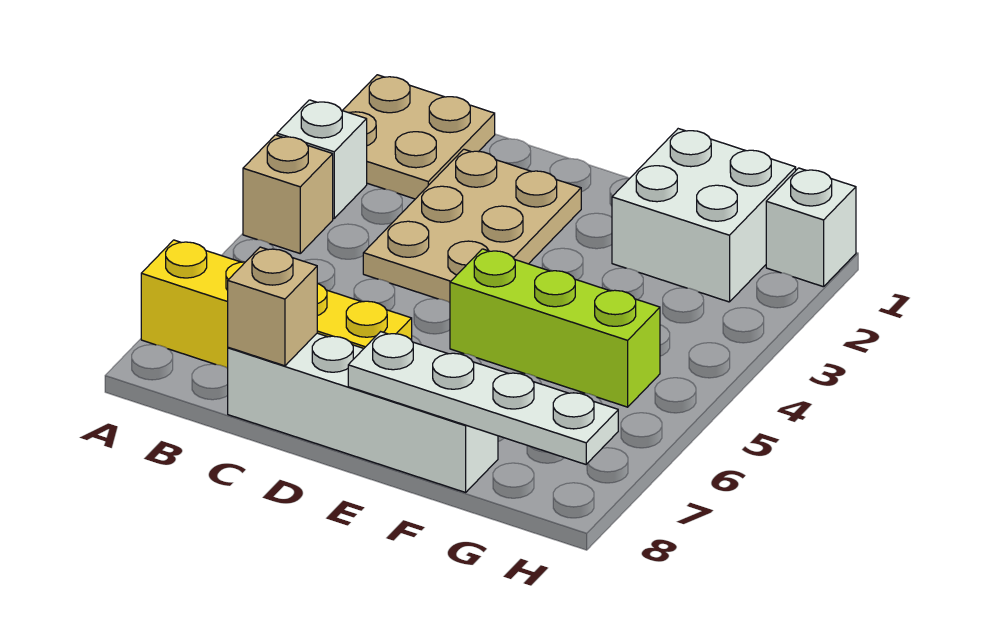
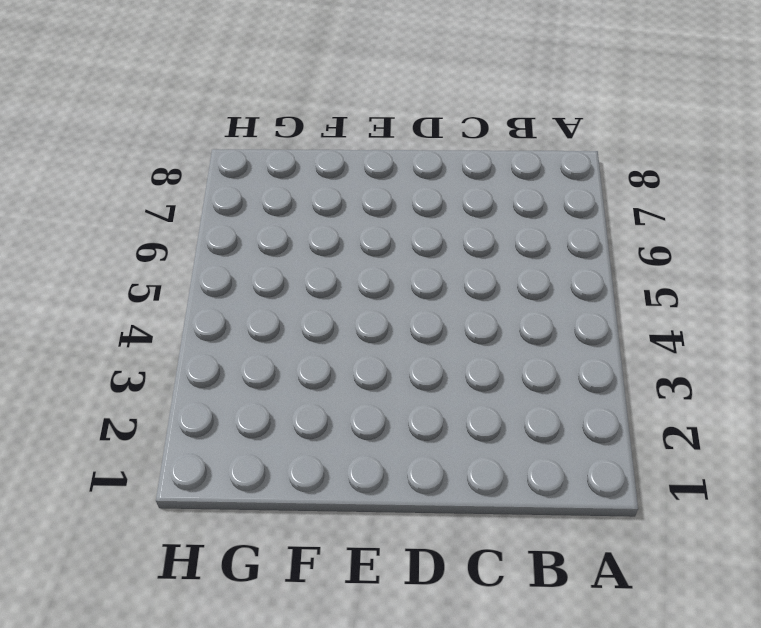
none -> tan plate A1:B2 level 1
none -> white brick A3 level 1

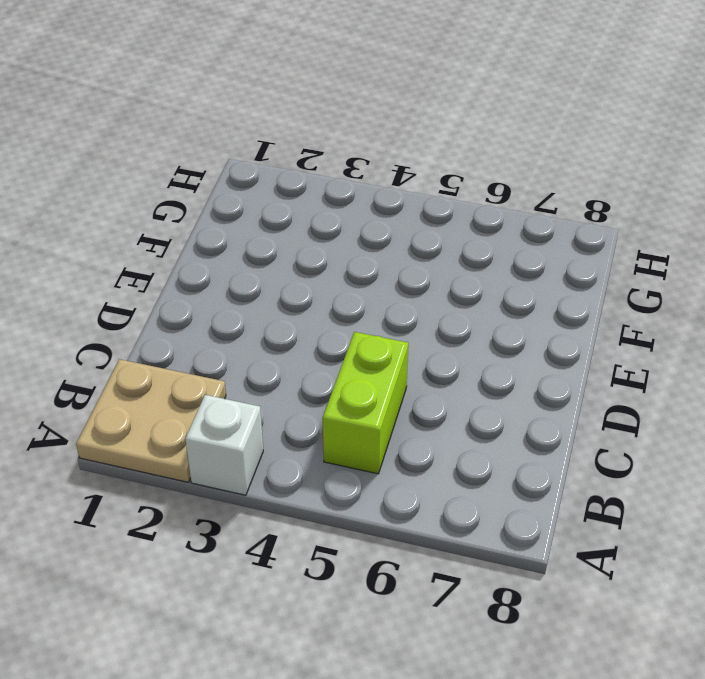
lime brick B5:C5 level 1 -> none
none -> tan brick A4 level 1
none -> yellow brick A7:D7 level 1

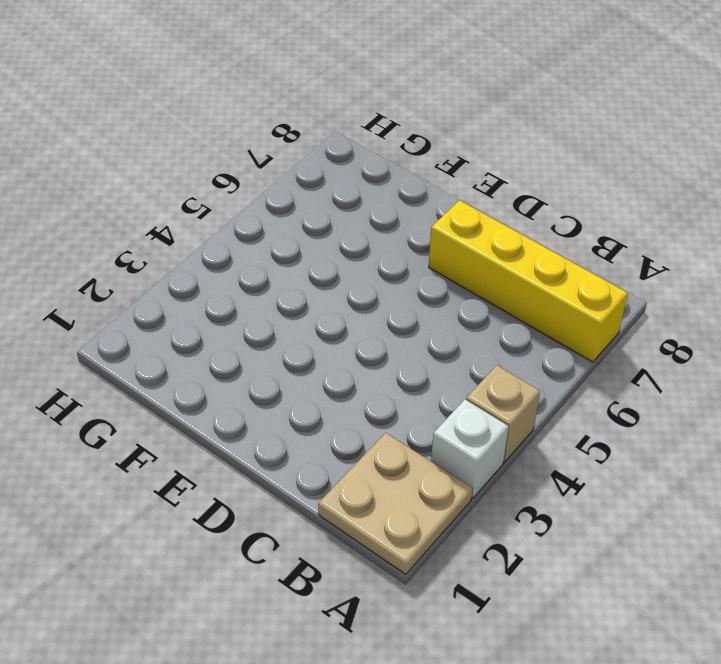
none -> tan plate C2:D4 level 1
none -> white brick C8:F8 level 1

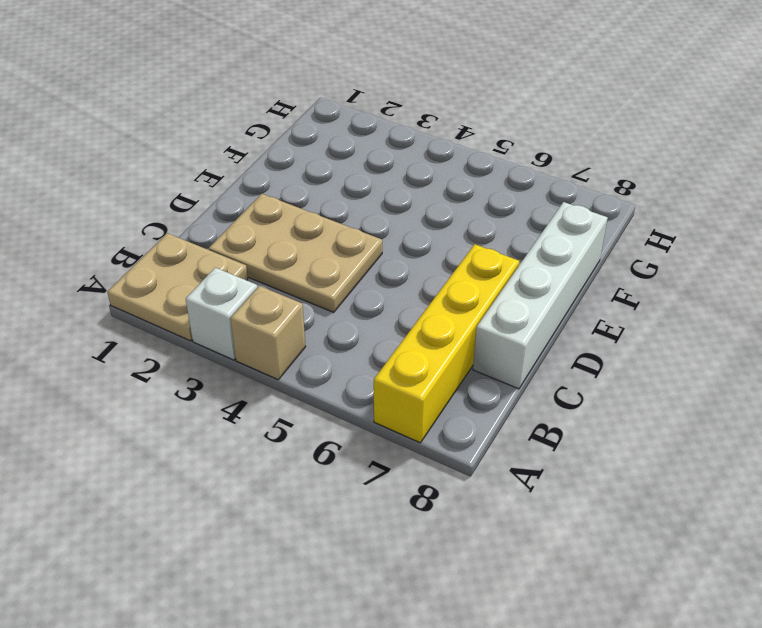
none -> lime brick E5:G5 level 1
none -> white brick F1:G2 level 1

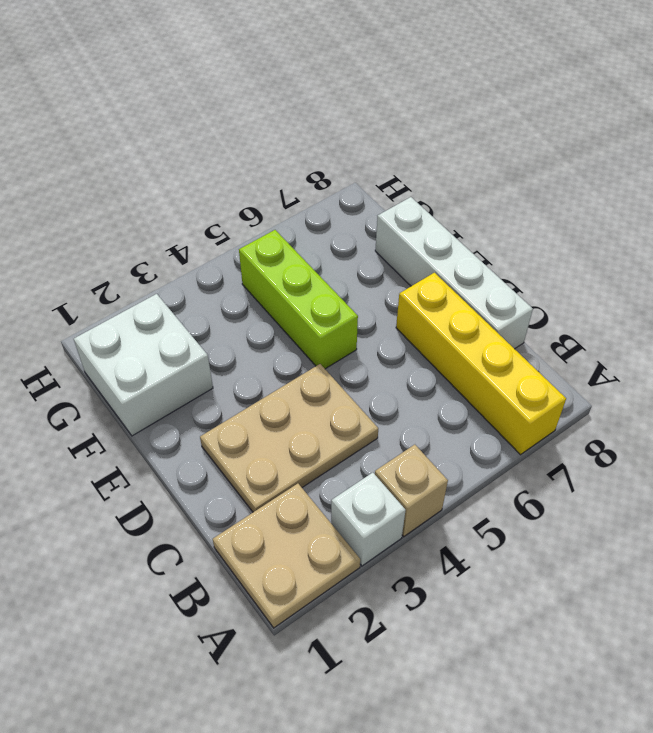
none -> white brick H1 level 1
none -> tan brick C8 level 2

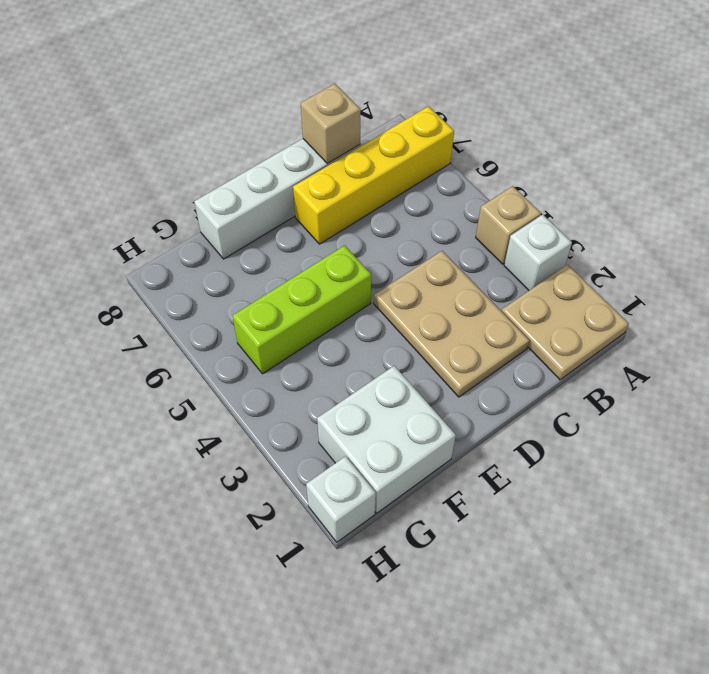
none -> white plate E8:H8 level 2

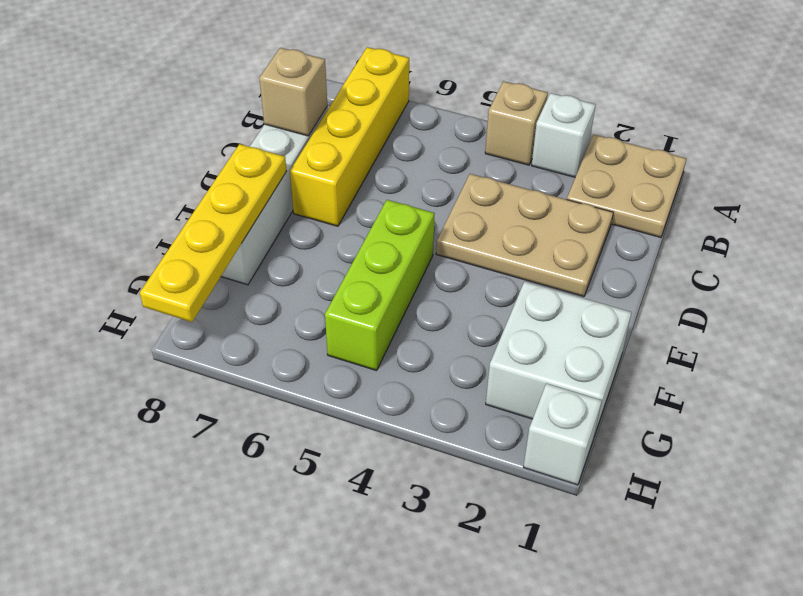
yellow plate E8:H8 level 2 -> white plate E8:H8 level 2

